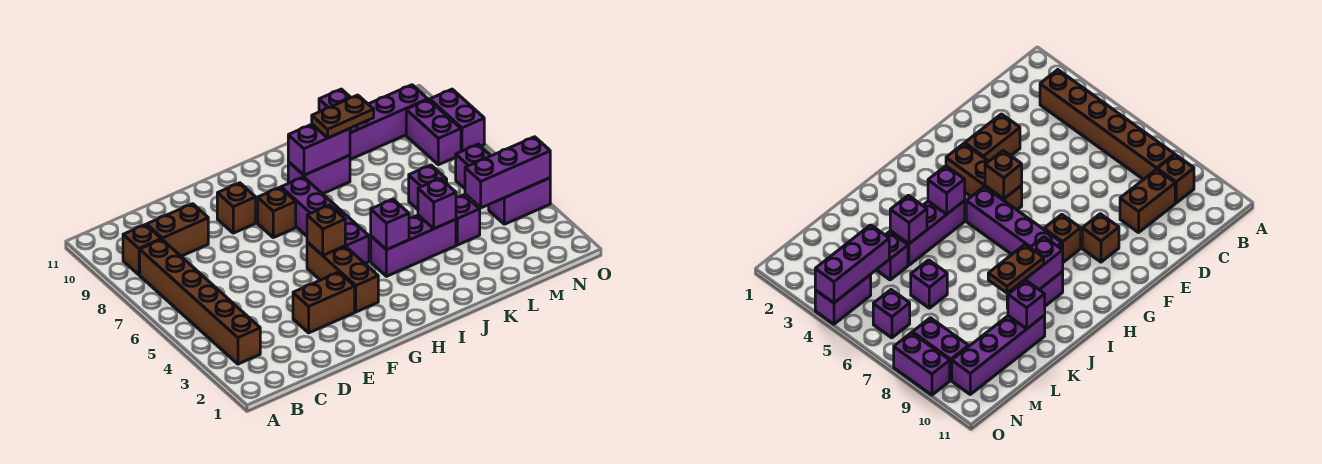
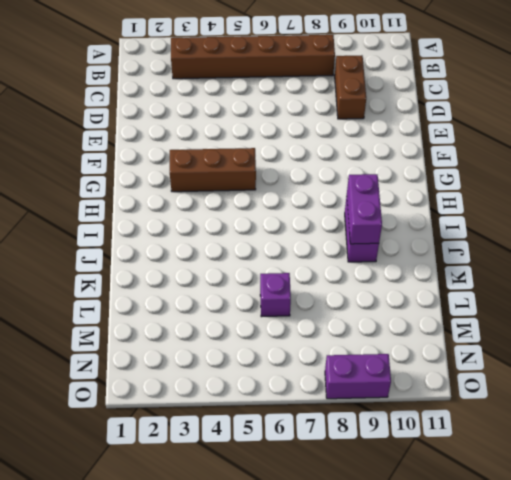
none -> brown brick B9 level 1
none -> brown brick E3:F3 level 1
none -> brown brick F9 level 1

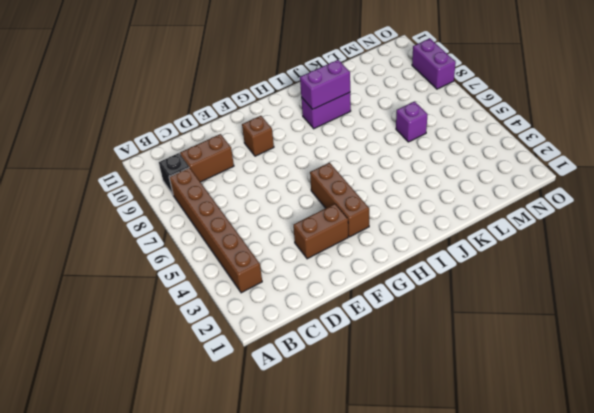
black brick B9 level 1 -> brown brick B9 level 1
none -> brown brick G8 level 1
none -> purple brick H5:H8 level 1
none -> purple brick I4:K4 level 1

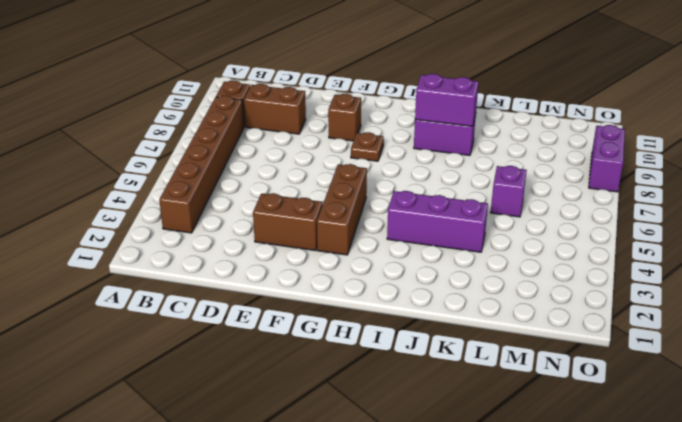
brown plate G8 level 1 -> brown brick G8 level 1
none -> purple brick H5:H8 level 1
none -> purple brick K10:N10 level 1
none -> purple brick L4 level 1

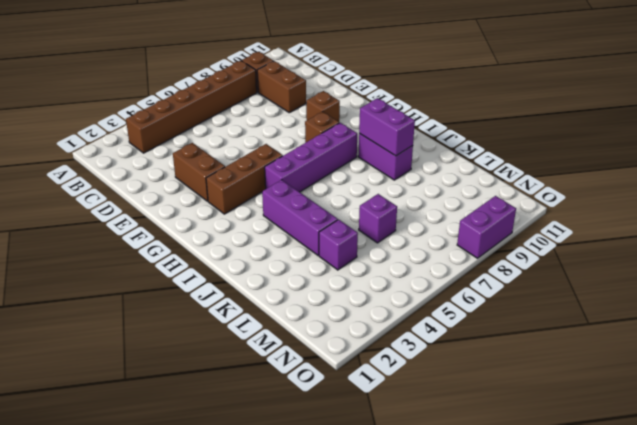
none -> purple brick K10:N10 level 1
none -> purple brick N4:O4 level 1
none -> purple brick N6 level 1

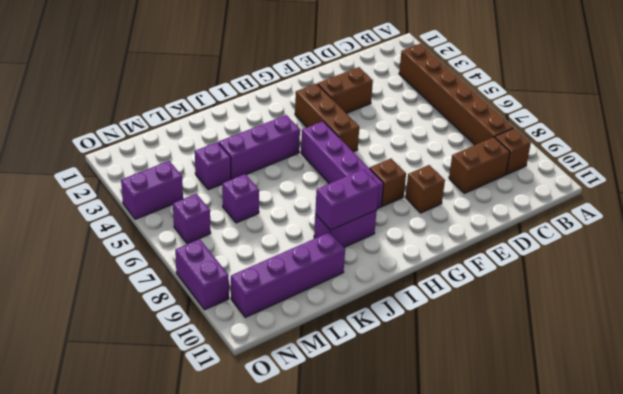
none -> purple brick N8:N9 level 1
none -> brown brick G5 level 2
none -> purple brick I4 level 2

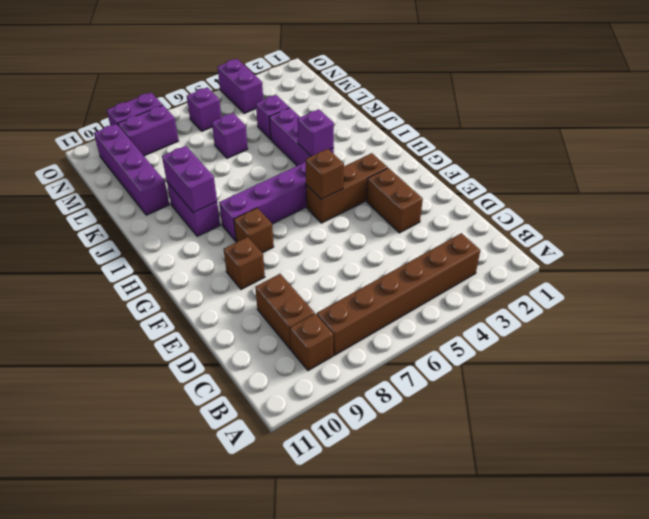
none -> purple brick K4 level 2
none -> purple brick K10 level 2
none -> purple brick M4:O4 level 2

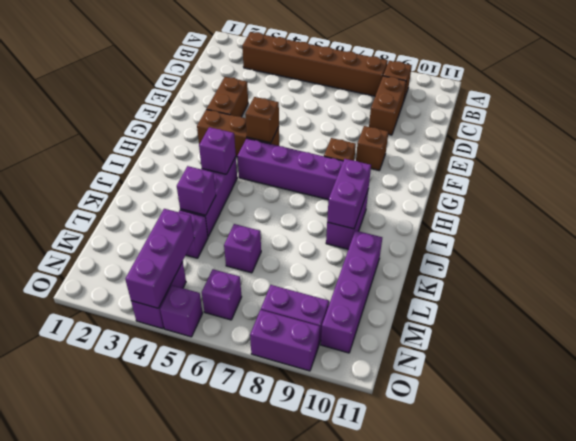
purple brick O5 level 1 -> purple brick K10 level 2
none -> brown plate J9:K9 level 3

